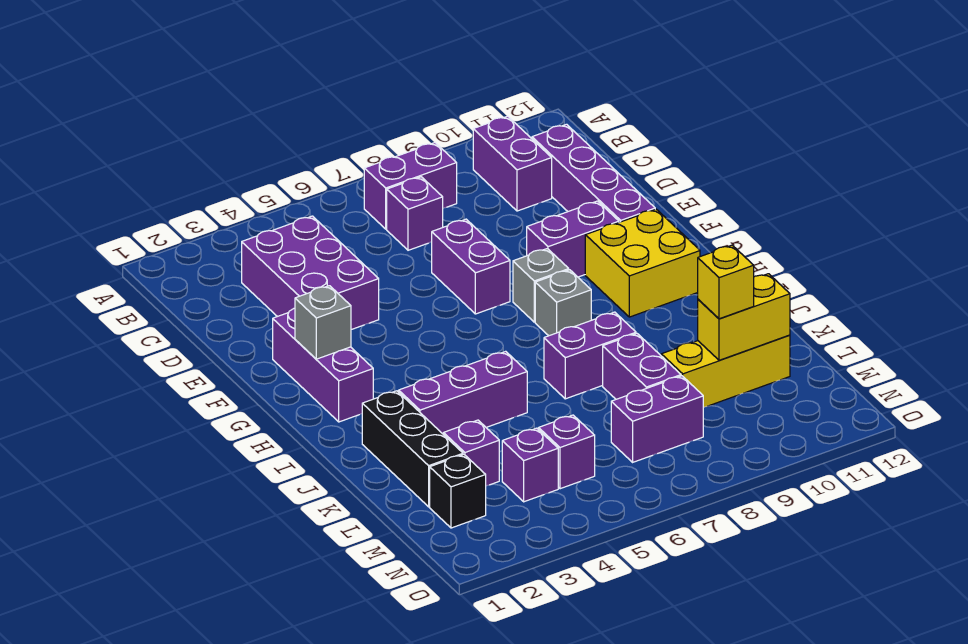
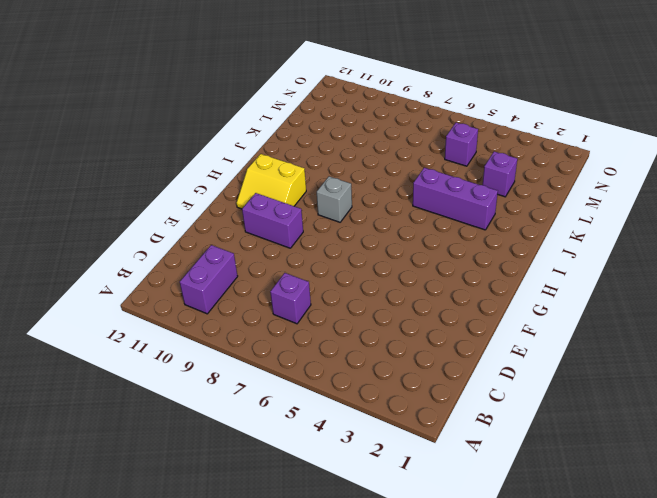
yellow slope G10:H11 level 1 top H -> yellow brick G10:H11 level 1
none -> purple brick B7:B8 level 1
none -> purple brick C3:E4 level 1
none -> purple brick C11:F11 level 1

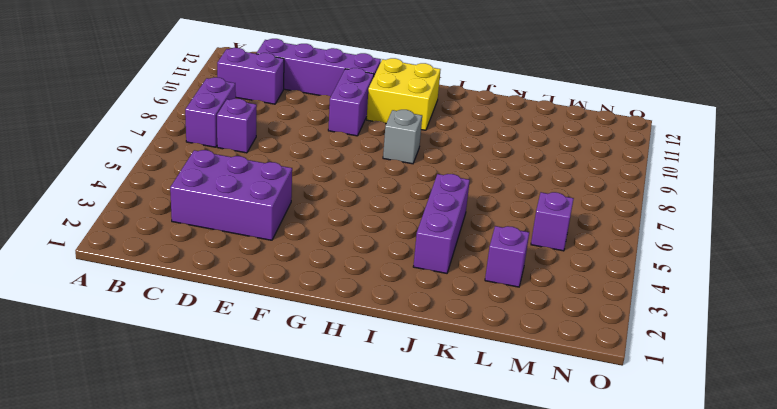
none -> purple brick E7:F7 level 1
none -> purple brick F2:H2 level 1
none -> grey brick G8 level 1

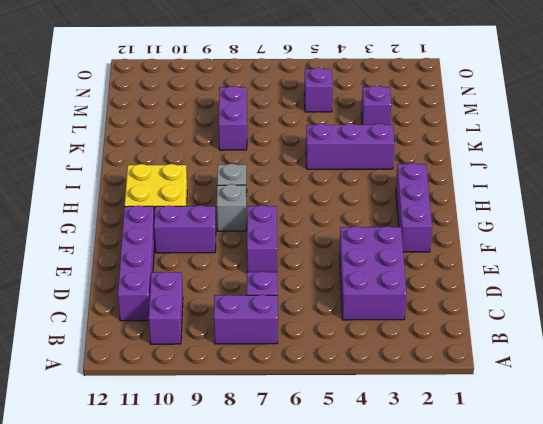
none -> black brick J2:L2 level 1
none -> purple brick J7:J8 level 1
none -> yellow brick L9:L11 level 1

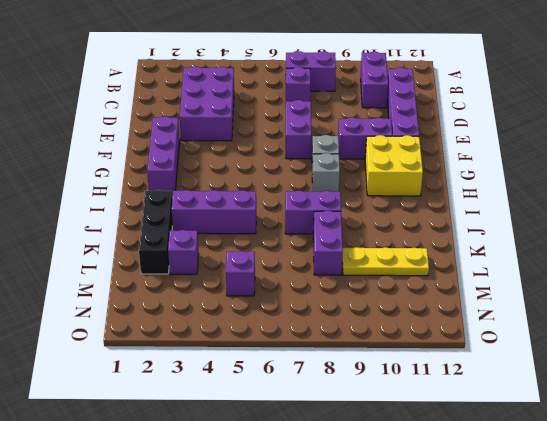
yellow plate L9:L11 level 1 -> yellow brick L9:L11 level 1
none -> black brick M2 level 1
none -> purple brick M4 level 1
none -> purple brick M7:M8 level 1

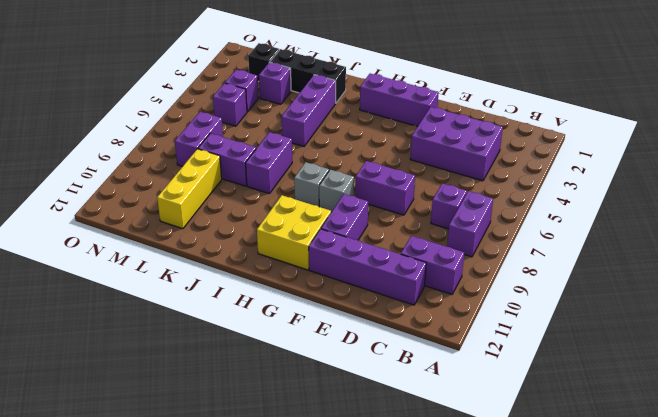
none -> grey brick G2 level 2
none -> yellow brick L10:L11 level 2
none -> yellow brick L10 level 3

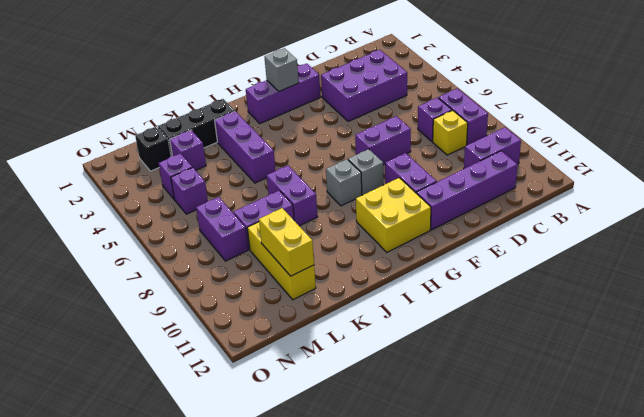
yellow brick C8 level 1 -> yellow brick L10 level 3

